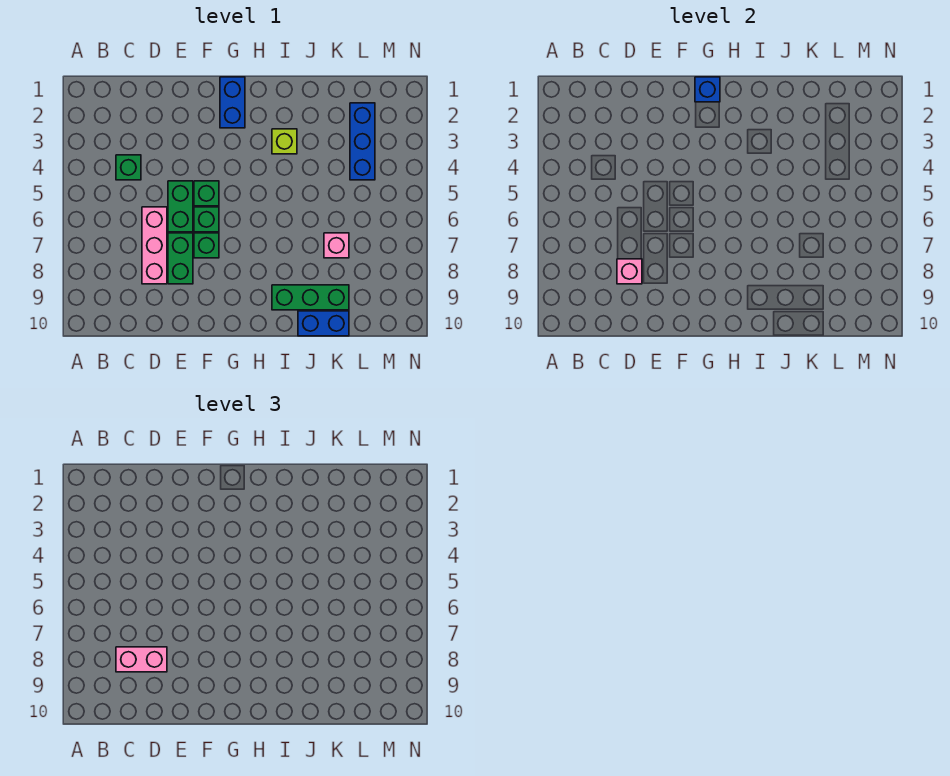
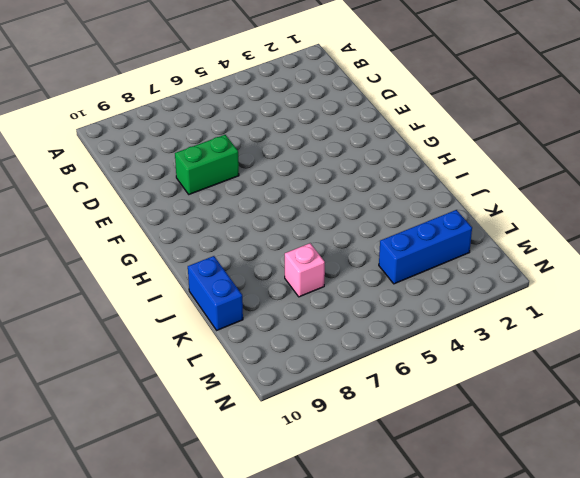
none -> green brick C4 level 1
none -> pink brick D6:D8 level 1
none -> green brick E5:E6 level 1

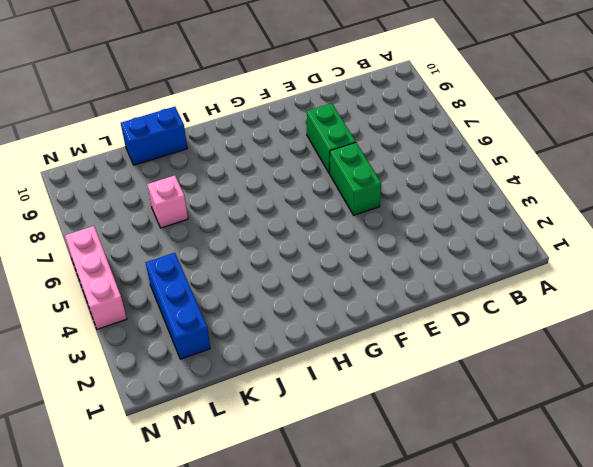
pink brick N4:N6 level 1 -> pink brick D6:D8 level 1
none -> green brick C4 level 1
none -> green brick F5 level 1
none -> green brick F6 level 1

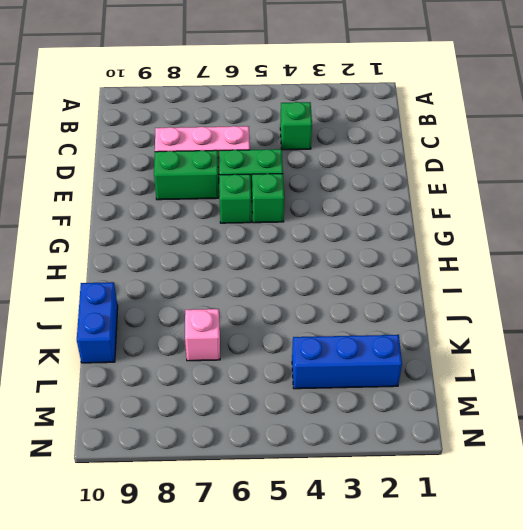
none -> green brick F7 level 1
none -> blue brick G1:G2 level 1
none -> lime brick I3 level 1

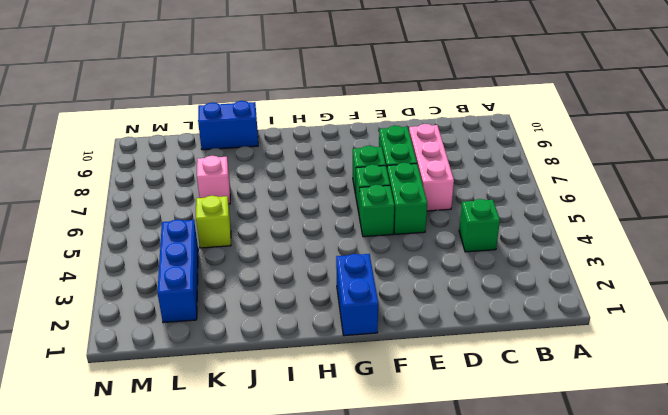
lime brick K5 level 1 -> lime brick I3 level 1
none -> green brick I9:K9 level 1
none -> pink brick D8 level 2
none -> blue brick G1 level 2

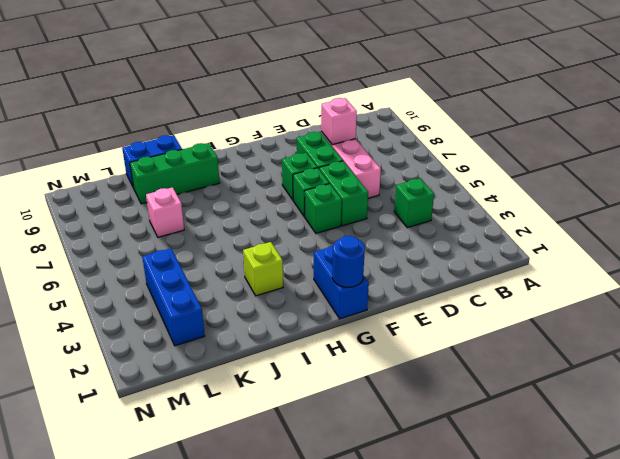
blue round brick G1 level 2 -> blue brick G1 level 2
none -> pink brick C8:D8 level 3

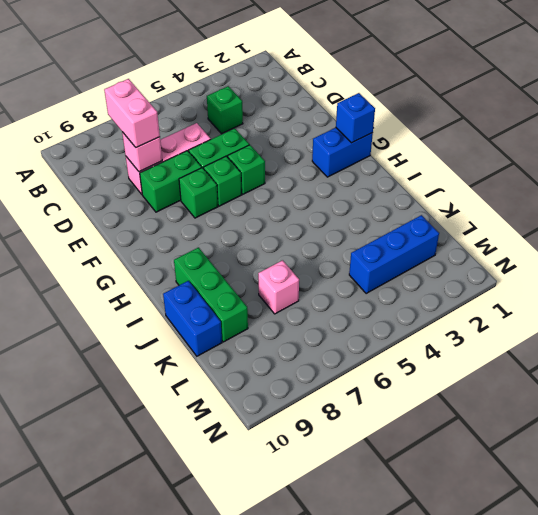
none -> lime brick I3 level 1

